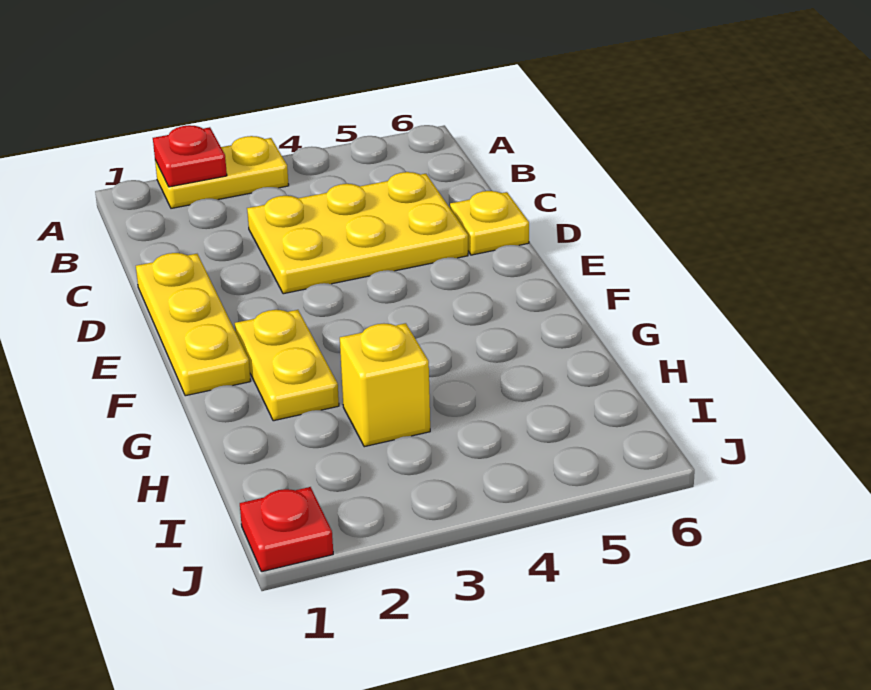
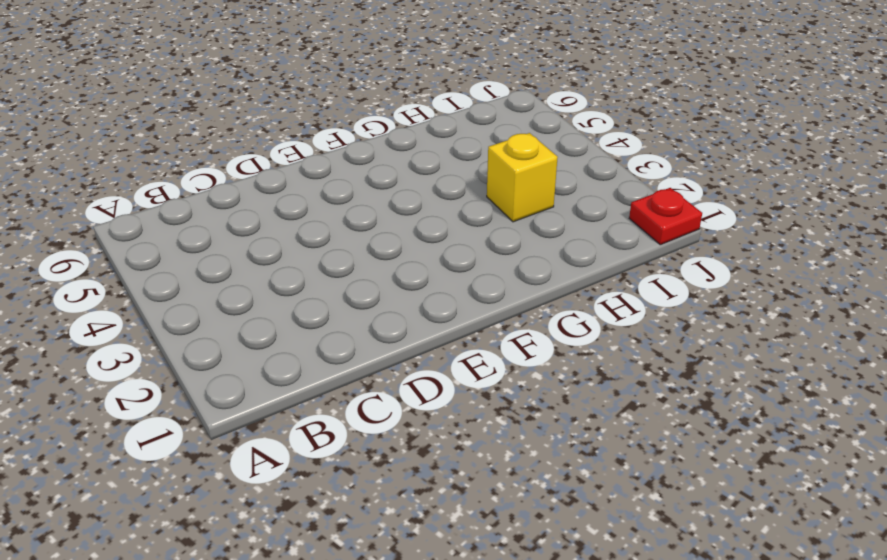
none -> yellow plate A2:A3 level 1
none -> yellow plate C3:D5 level 1

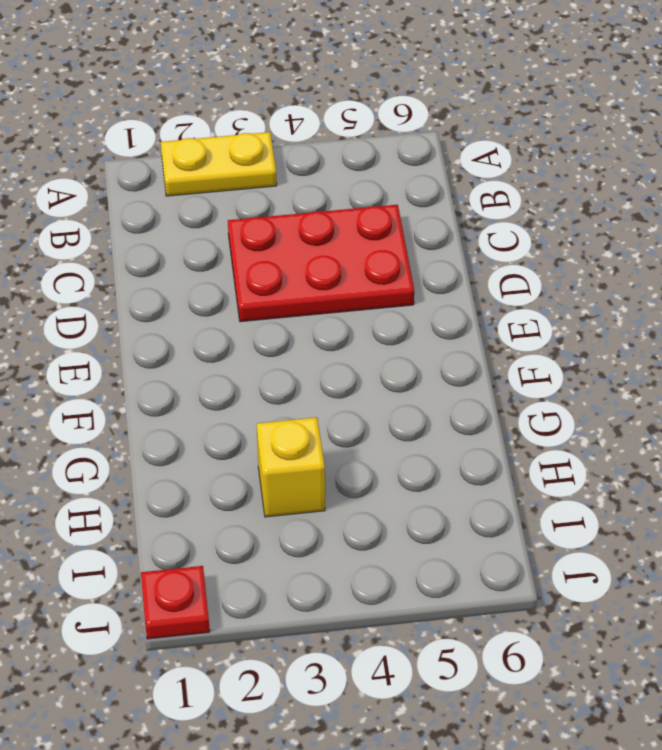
red plate C3:D5 level 1 -> yellow plate C3:D5 level 1
none -> yellow plate D1:F1 level 1
none -> yellow plate D6 level 1

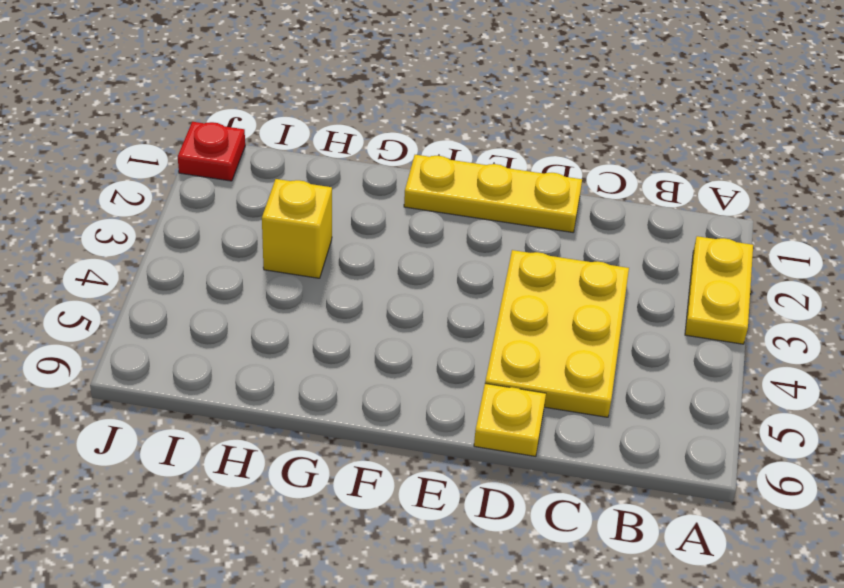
none -> yellow plate F2:G2 level 1
none -> red plate A2 level 2

